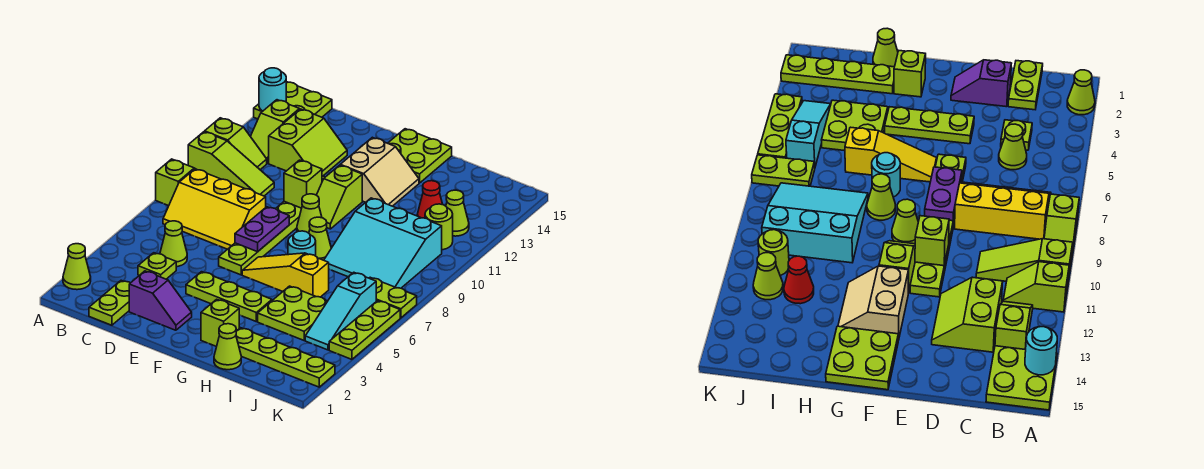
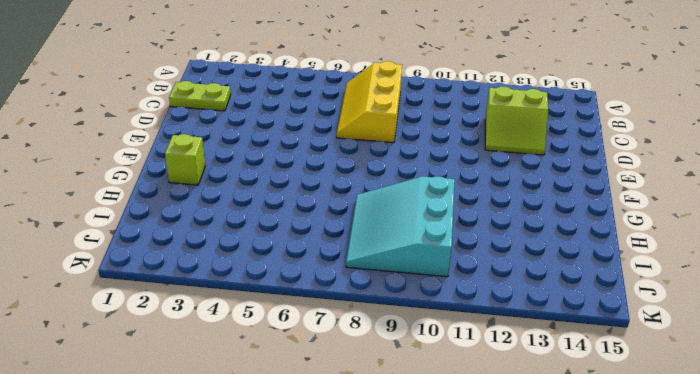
none -> lime cone A2 level 1
none -> lime slope A8:A9 level 1 top 8
none -> lime slope A10:C10 level 1 top A
none -> lime slope A11:B11 level 1 top A

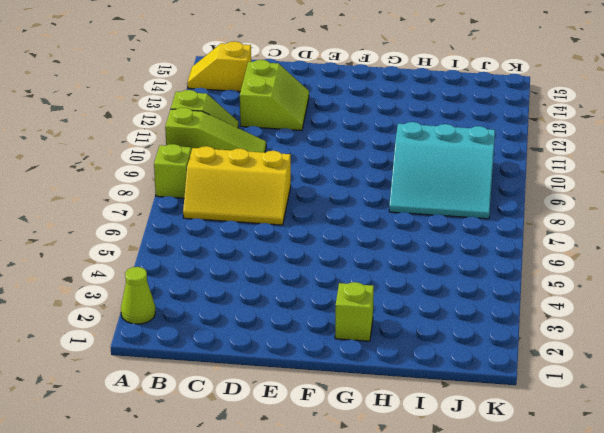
yellow slope A14:B14 level 1 top B -> lime plate A14:B15 level 1
none -> lime slope B12:B13 level 1 top 13
none -> lime plate C1:C2 level 1
none -> lime plate C4 level 1
none -> lime cone C5 level 1

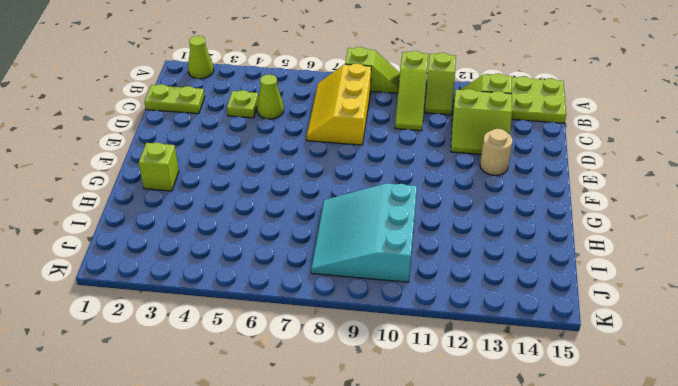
tan round brick E13 level 1 -> none
none -> purple slope D2:E2 level 1 top D
none -> lime plate E4:G4 level 1
none -> lime plate E6:E11 level 1
none -> yellow slope F6:H6 level 1 top H

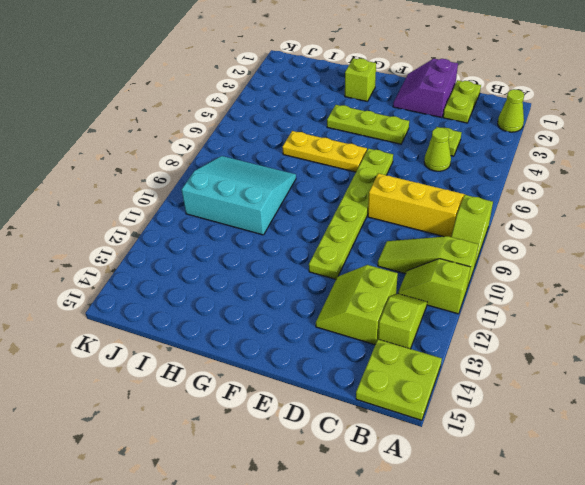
purple slope D1:E2 level 1 top D -> purple slope D2:E2 level 1 top D
yellow plate F6:H6 level 1 -> yellow slope F6:H6 level 1 top H
none -> lime cone F9 level 1
none -> lime slope F10:F11 level 1 top 11
none -> tan slope F12:G13 level 1 top F
none -> lime plate F14:G15 level 1

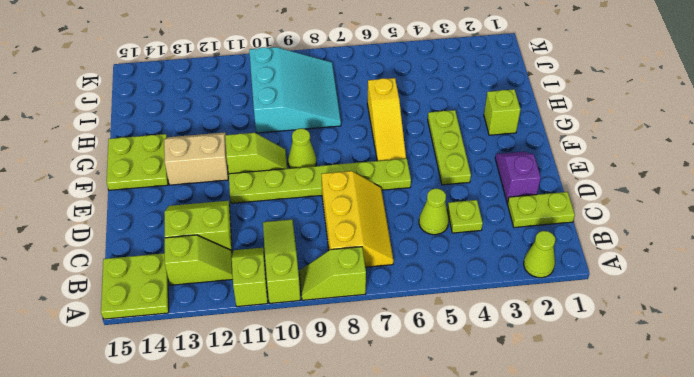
none -> cyan round brick G7 level 1
none -> lime cone G8 level 1
none -> lime cone H1 level 1
none -> lime plate H2:K2 level 1

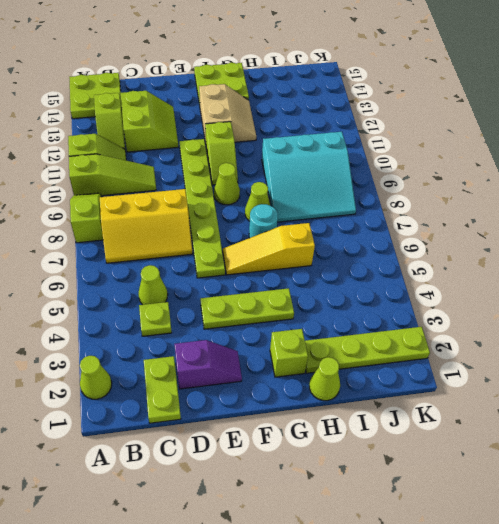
none -> lime plate H4:I5 level 1
none -> red cone I12 level 1
none -> cyan slope J4:J6 level 1 top 6
none -> lime plate J7:K7 level 1

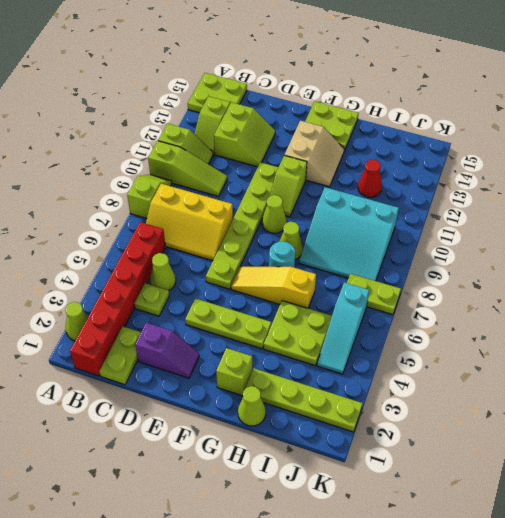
red brick B1:B6 level 1 -> none
none -> lime round brick J11 level 1
none -> lime cone J12 level 1
none -> lime plate K4:K6 level 1
none -> cyan round brick A14 level 2

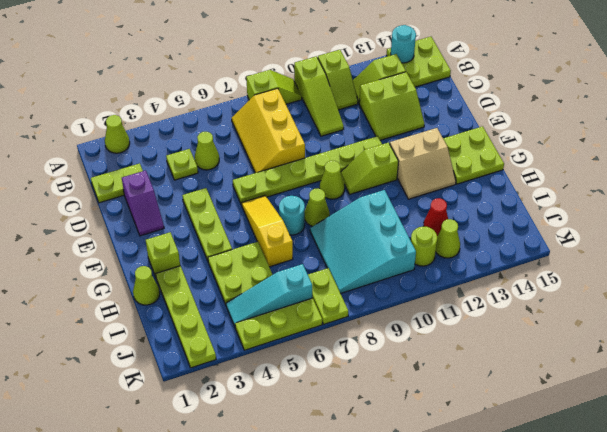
none -> purple plate E7:E8 level 2
none -> lime brick E10 level 2

